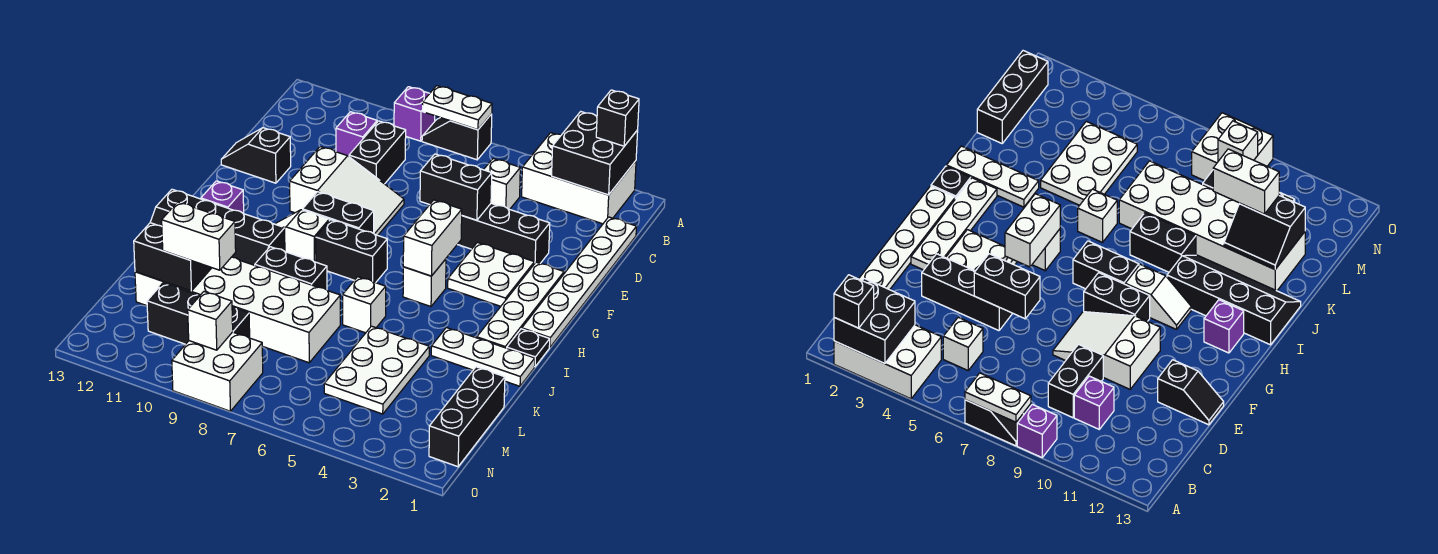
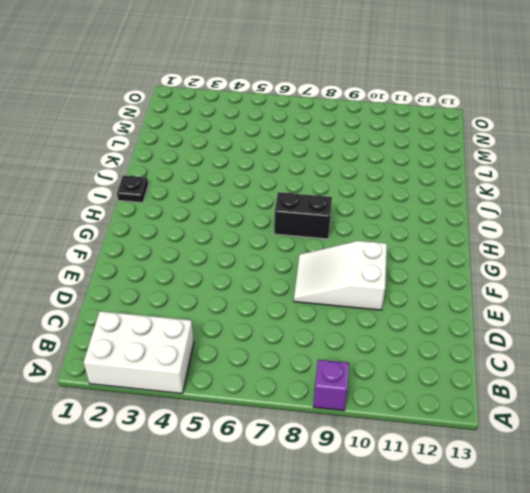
none -> black slope A7:A8 level 1 top 7
none -> white plate C1:H1 level 1
none -> white brick C5 level 1
none -> black brick C9:D9 level 1

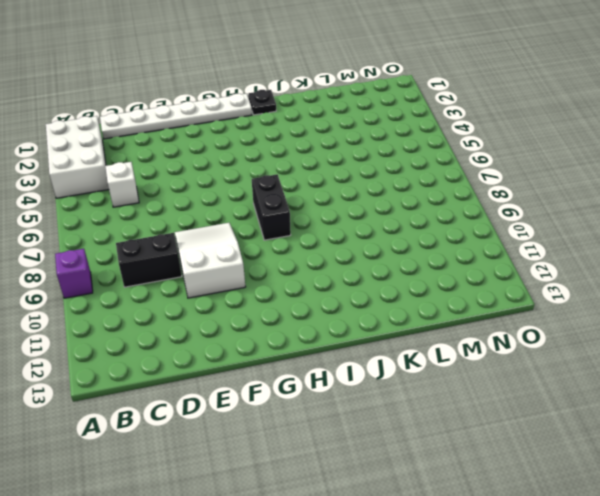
none -> black slope A7:A8 level 1 top 7
none -> purple brick C10 level 1
none -> black brick E3:E5 level 1
none -> black slope E12:E13 level 1 top 12

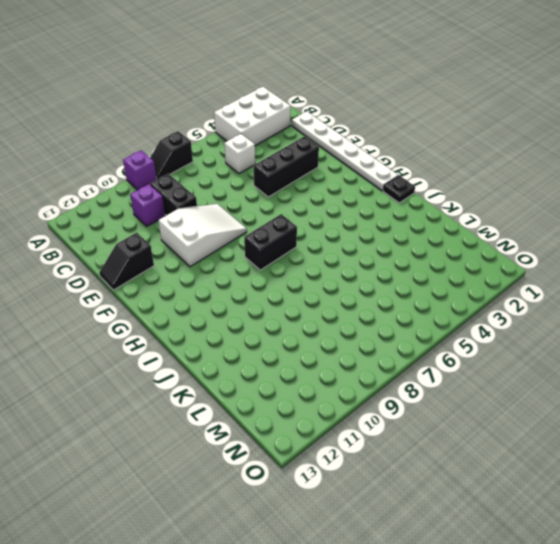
none -> white plate F2:I2 level 1
none -> white plate F3:G4 level 1
none -> black brick G8:G9 level 1
none -> white brick H5 level 1

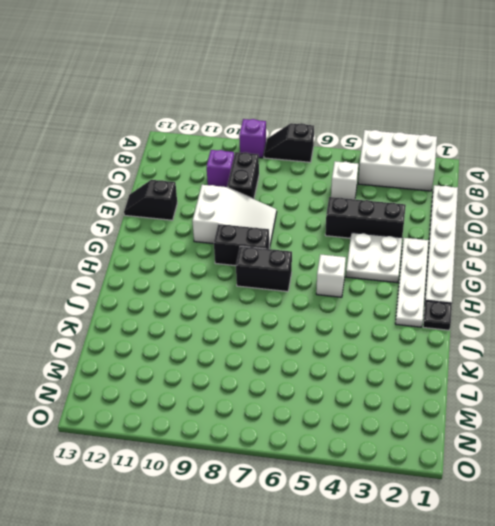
none -> white slope H9:H10 level 1 top 9
none -> purple brick H12 level 1
none -> black slope I10:J13 level 1 top I
none -> white plate J1:J3 level 1

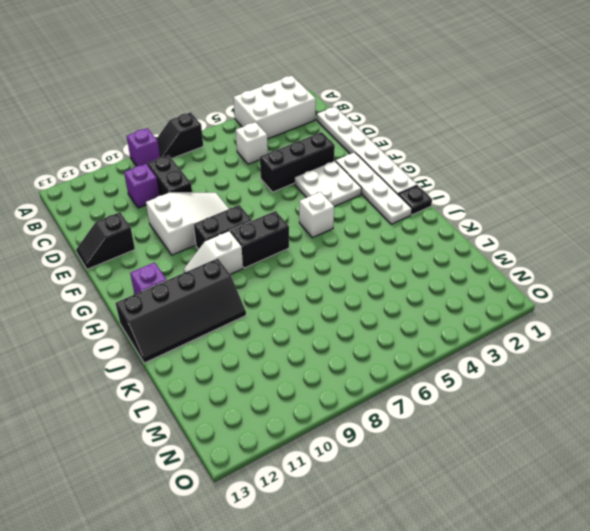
none -> white plate J1:J3 level 1
none -> white brick J6 level 1
none -> black brick J8:J9 level 1
none -> white plate K4:M5 level 1

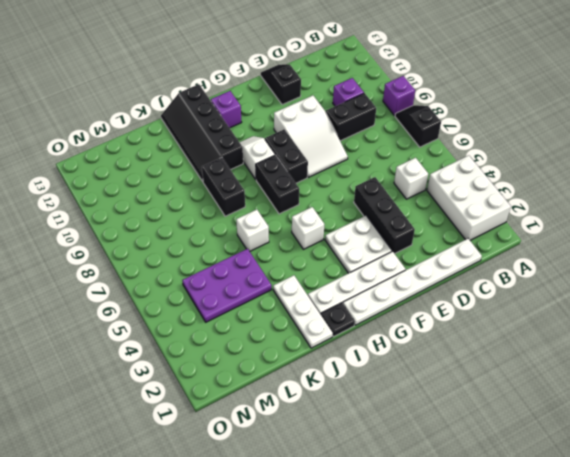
purple plate K4:M5 level 1 -> white plate K4:M5 level 1
none -> white brick K7:L12 level 1
none -> black brick L1:N1 level 1
none -> black brick M9:M11 level 1
none -> white brick N8:O9 level 1

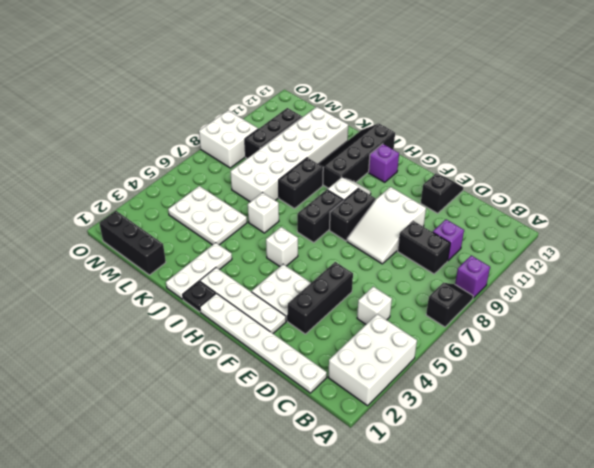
none -> black brick A2:B3 level 2
none -> white plate A7:A8 level 2
none -> black brick E5:E6 level 2
none -> white brick G5:H5 level 2

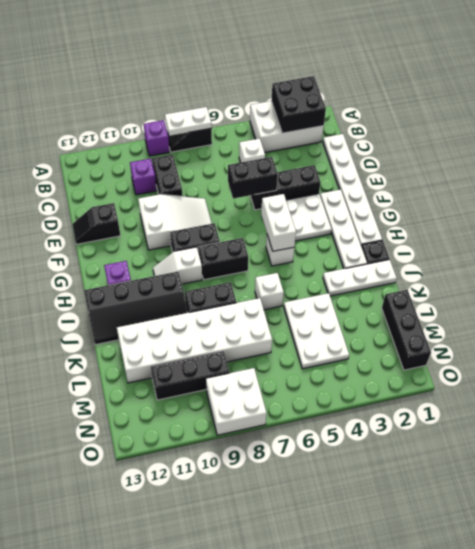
none -> black slope K11:L12 level 2 top L
none -> white brick N9 level 2
none -> black brick A2 level 3
none -> white brick L10:L11 level 3

